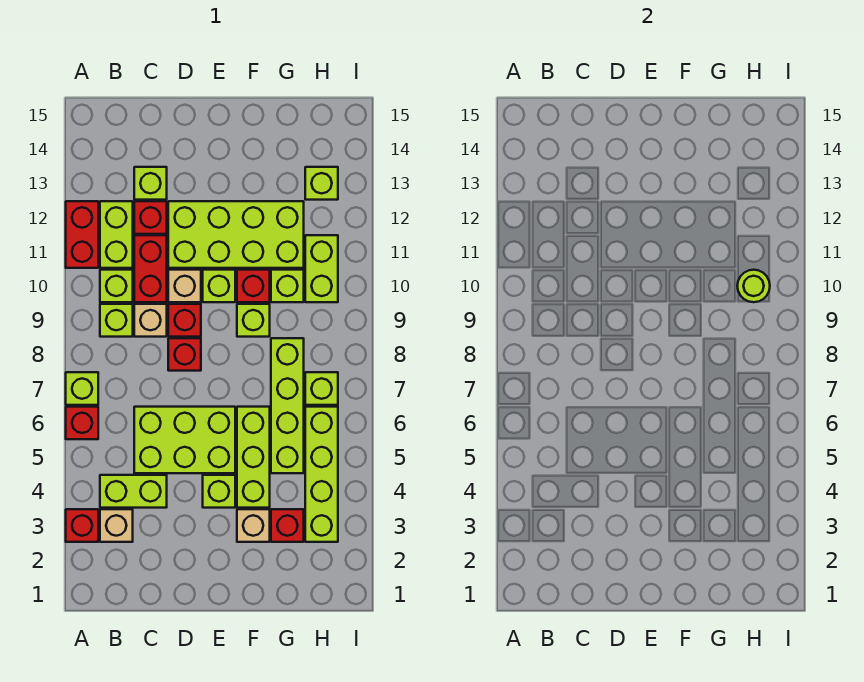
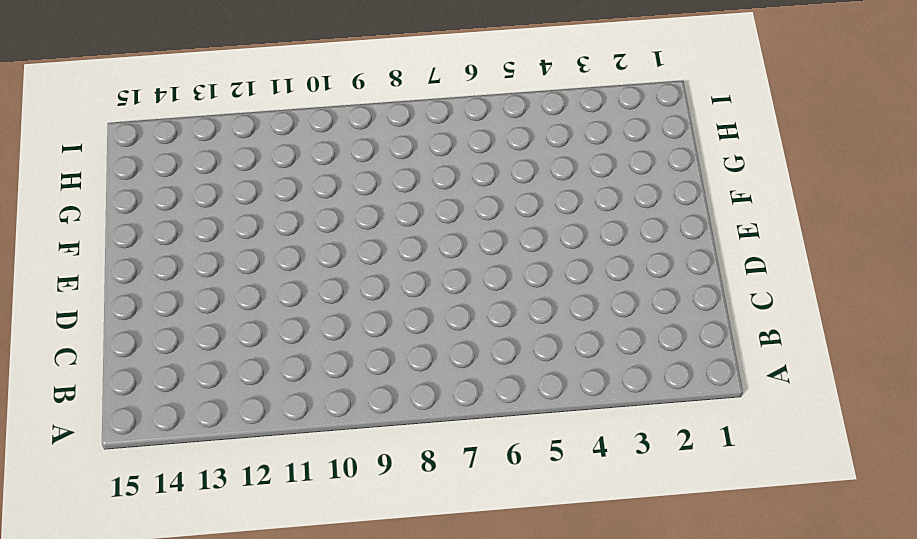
none -> red brick A3 level 1
none -> red brick A6 level 1
none -> lime brick A7 level 1
none -> red brick A11:A12 level 1

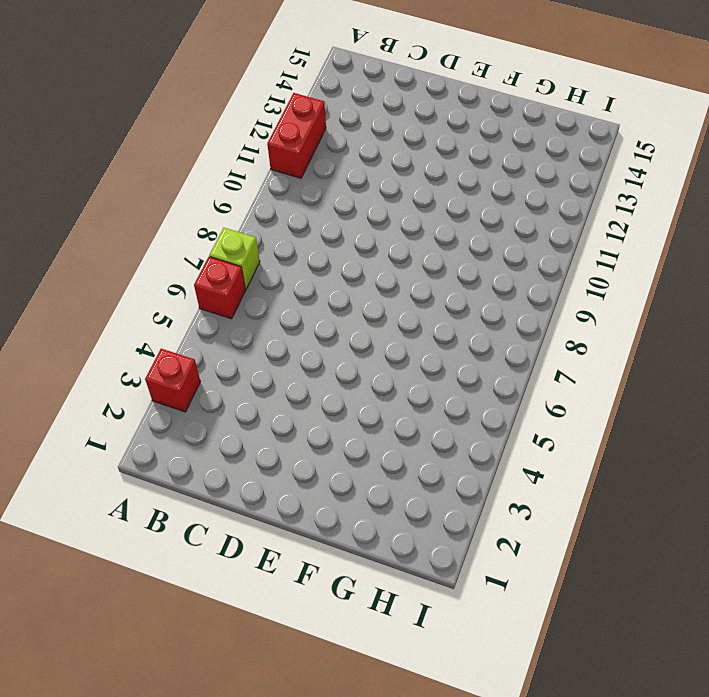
none -> tan brick B3 level 1
none -> lime brick B4:C4 level 1
none -> lime brick B9 level 1
none -> lime brick B10 level 1

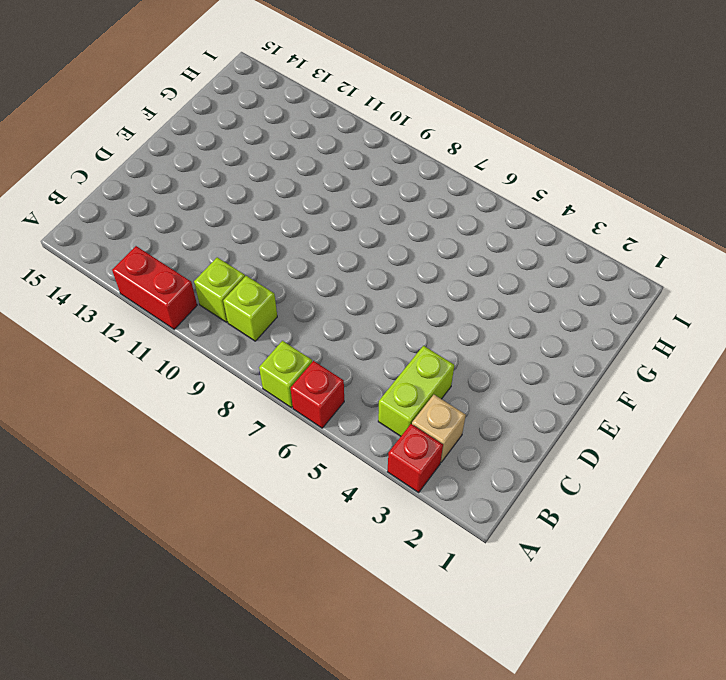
none -> lime brick B11:B12 level 1
none -> lime brick C5:E6 level 1
none -> tan brick C9 level 1
none -> red brick C10:C11 level 1

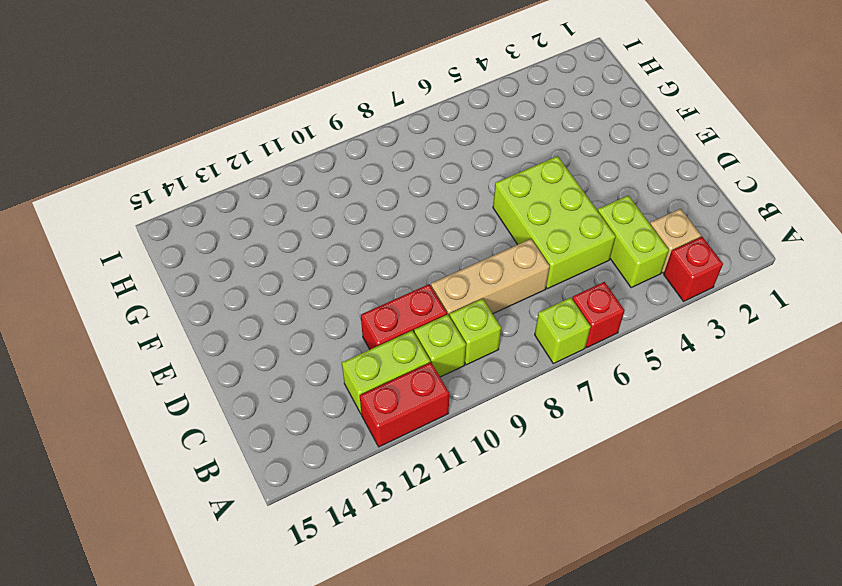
tan brick C7:C9 level 1 -> tan brick C9 level 1
none -> red brick C12 level 1
none -> lime brick C13 level 1
none -> red brick D8 level 1
none -> red brick D9 level 1

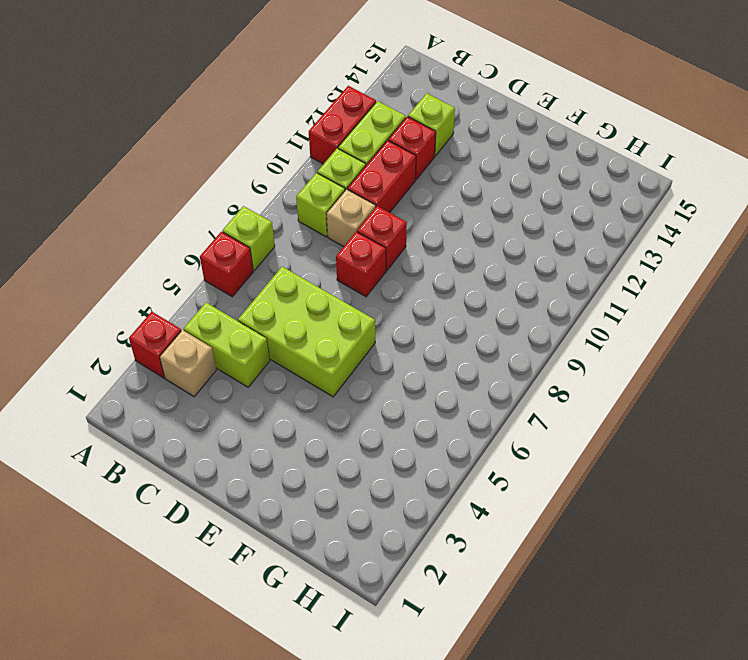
none -> tan brick D10 level 1
none -> lime brick D11:G12 level 1
none -> lime brick E4 level 1
none -> lime brick E10 level 1

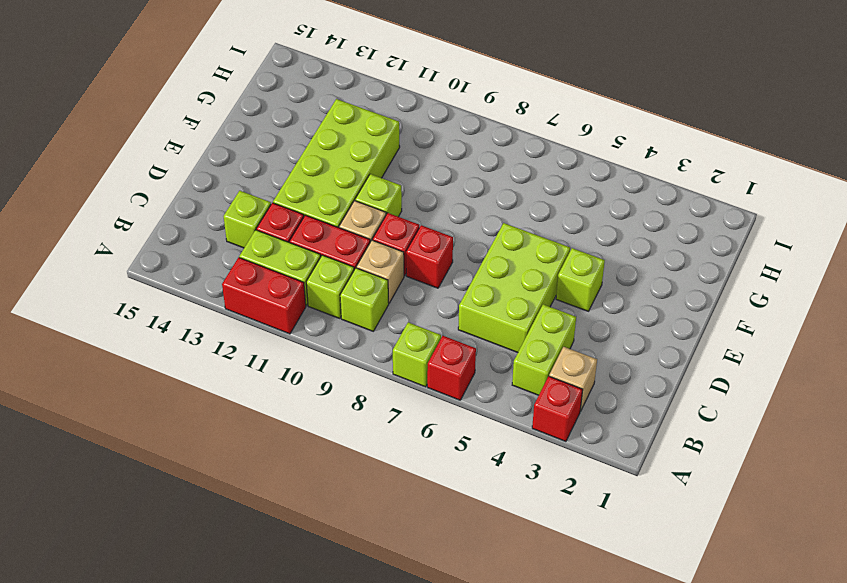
none -> tan brick F3 level 1
none -> lime brick F4:F6 level 1
none -> lime brick F9 level 1
none -> red brick F10 level 1

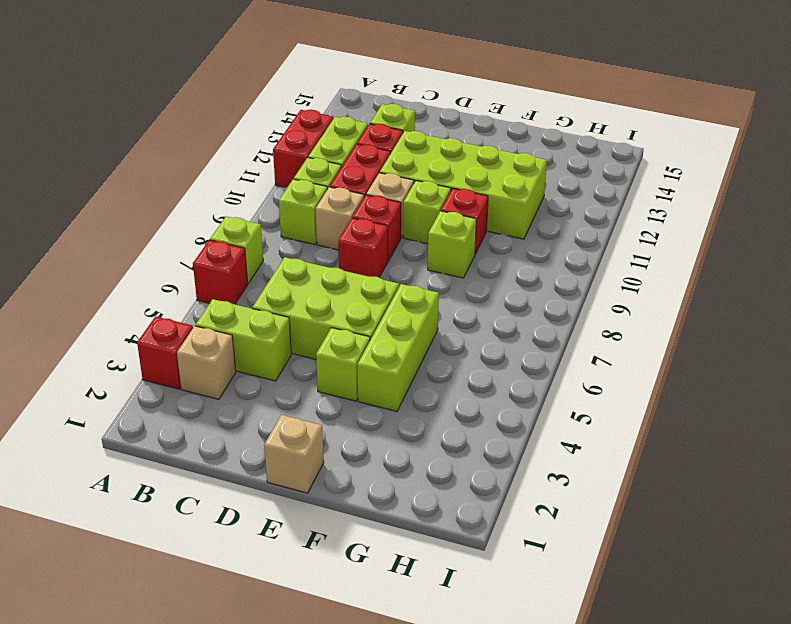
tan brick E1 level 1 -> tan brick F3 level 1
none -> red brick G3 level 1
none -> lime brick G5:G8 level 1
none -> lime brick G10 level 1
none -> lime brick H3:H6 level 1

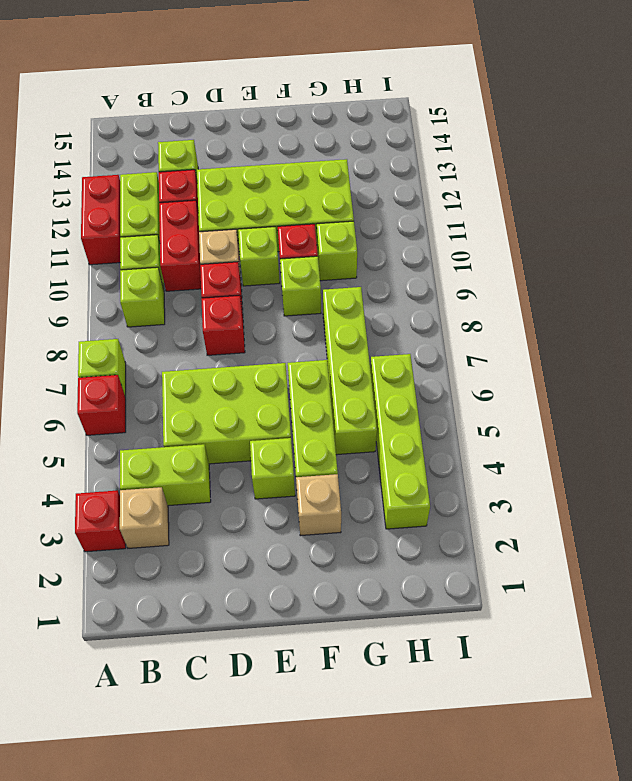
none -> tan brick C9 level 1
none -> red brick G3 level 1
none -> lime brick H7 level 1
none -> lime brick H10:H11 level 1

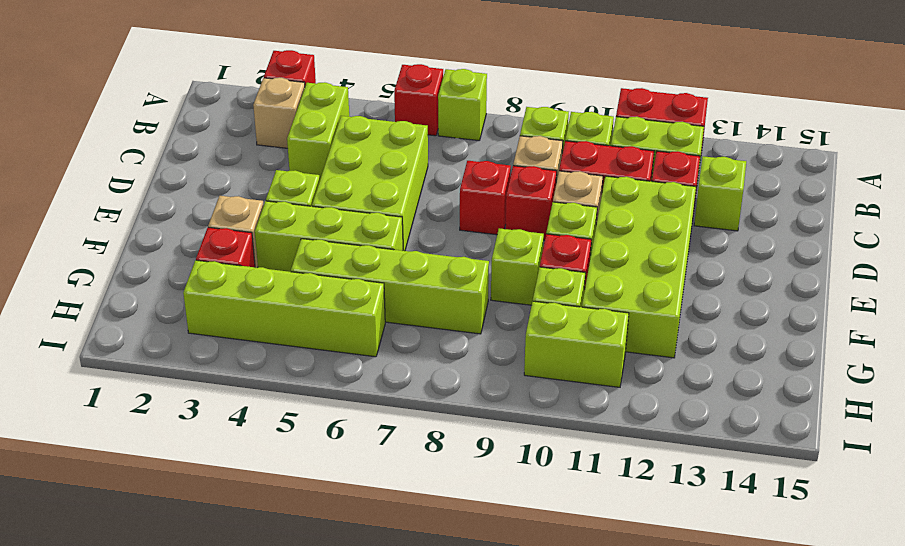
none -> lime brick H7 level 1
none -> lime brick H13 level 1
none -> lime round brick H10 level 2

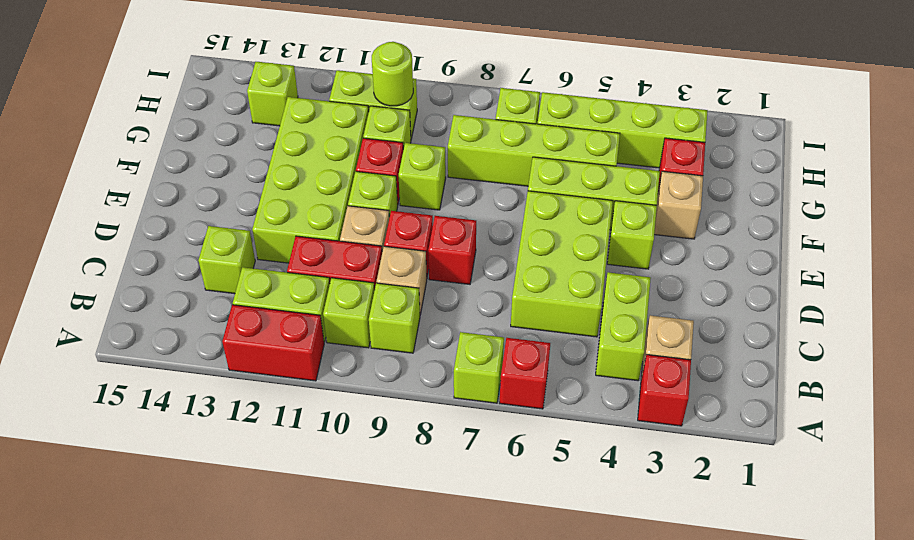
none -> red brick C12 level 1

